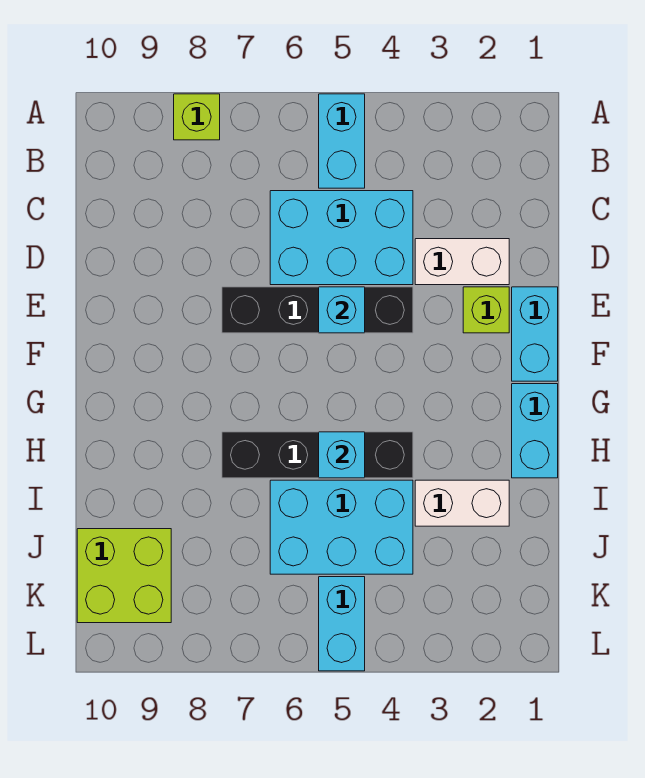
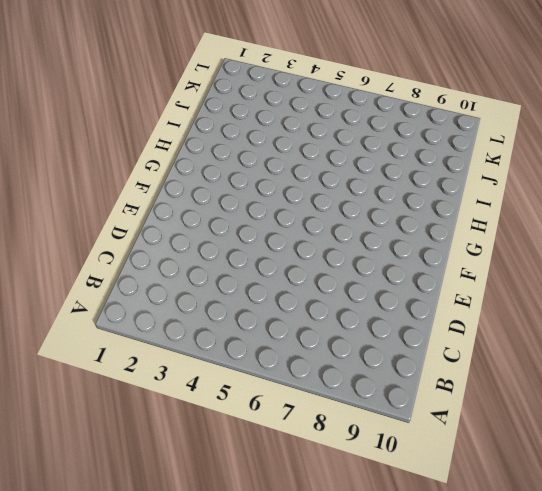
none -> cyan brick A5:B5 level 1
none -> lime brick A8 level 1
none -> cyan brick C4:D6 level 1

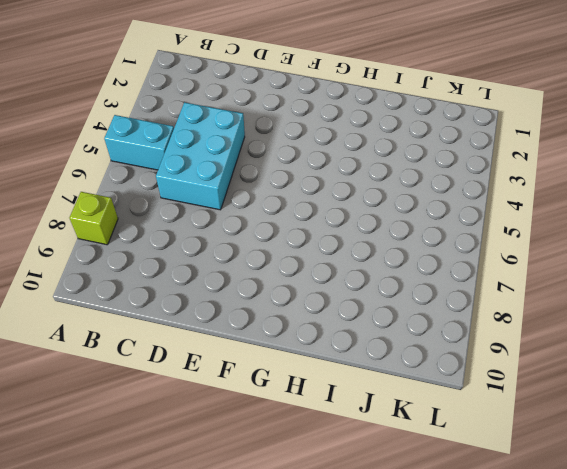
none -> white brick D2:D3 level 1
none -> cyan brick E1:F1 level 1
none -> lime brick E2 level 1

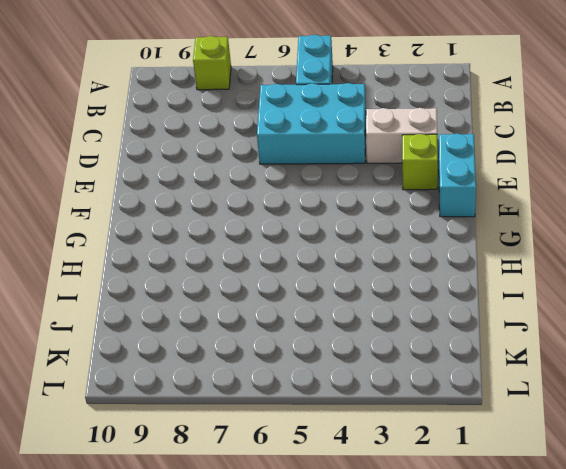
none -> black brick E4:E7 level 1
none -> cyan brick G1:H1 level 1
none -> black brick H4:H7 level 1

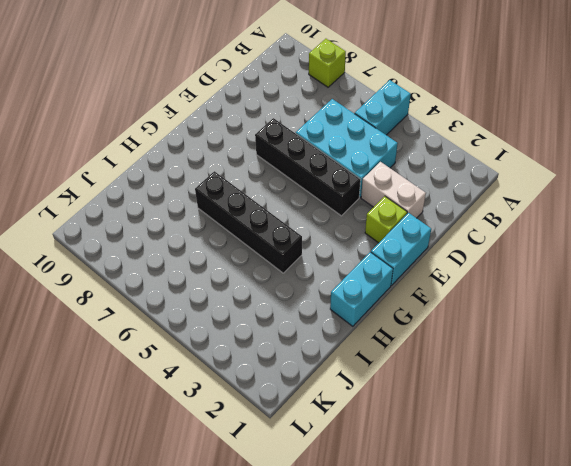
none -> white brick I2:I3 level 1
none -> cyan brick I4:J6 level 1
none -> lime brick J9:K10 level 1

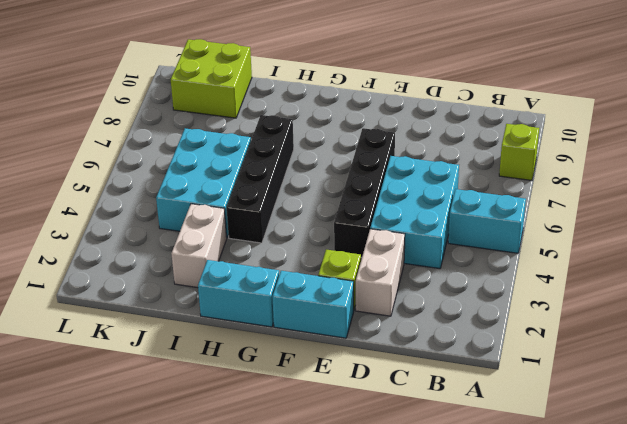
none -> cyan brick K5:L5 level 1
none -> cyan brick E5 level 2
none -> cyan brick H5 level 2

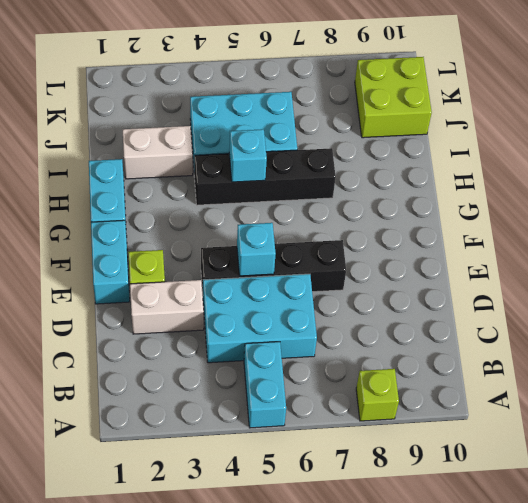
none -> cyan brick K5:L5 level 1

